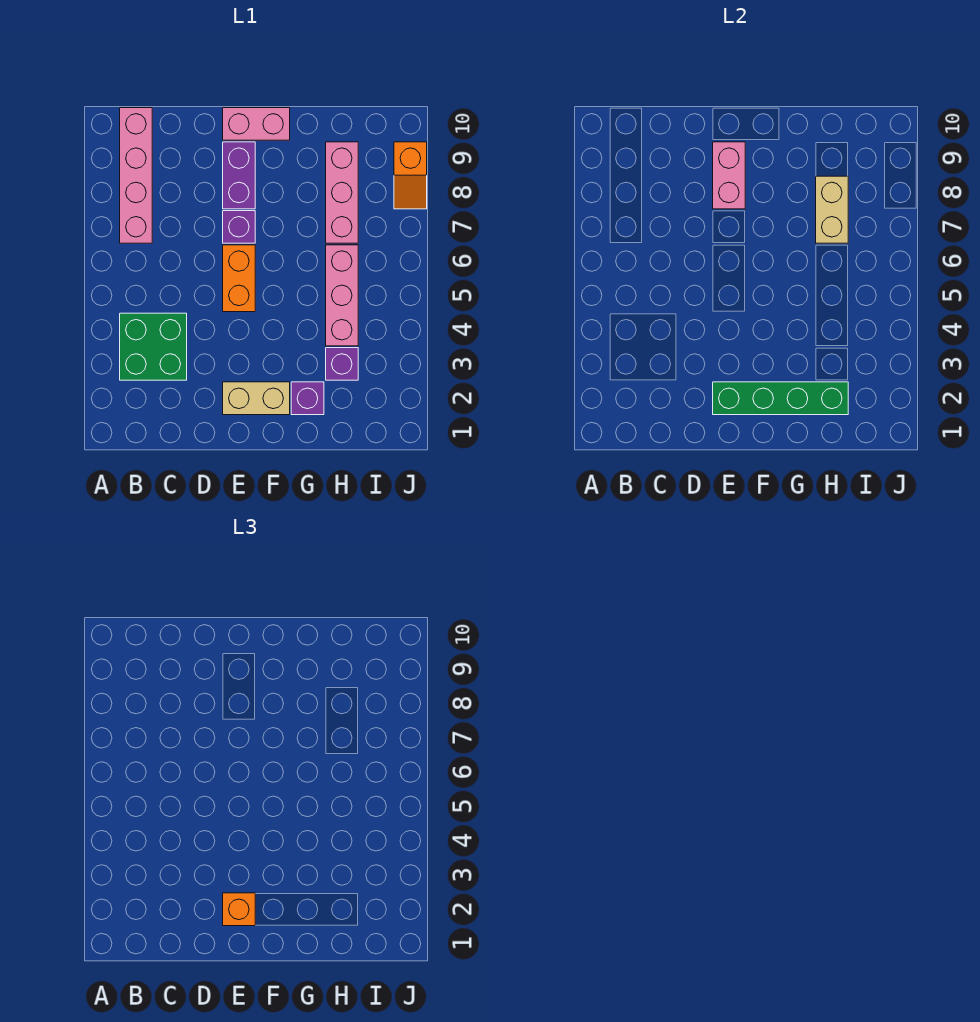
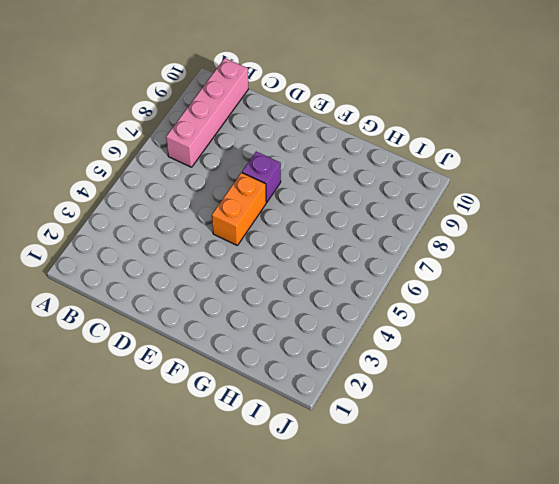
none -> green brick B3:C4 level 1
none -> tan brick E2:F2 level 1
none -> purple brick E8:E9 level 1

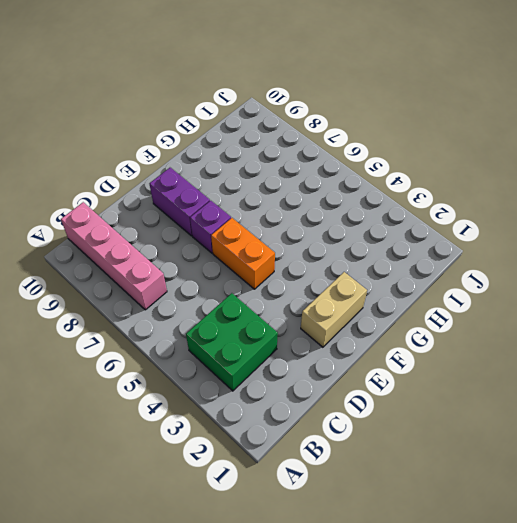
none -> pink brick E10:F10 level 1
none -> purple brick G2 level 1
none -> purple brick H3 level 1

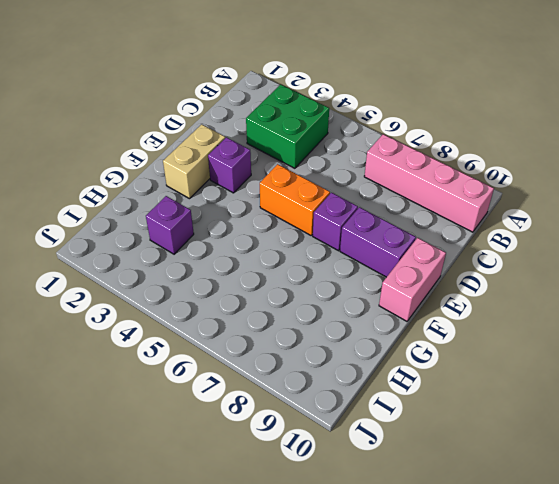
purple brick E3 level 1 -> purple brick G2 level 1
none -> pink brick H4:H6 level 1
none -> pink brick H7:H9 level 1
none -> orange slope J8:J9 level 1 top 9

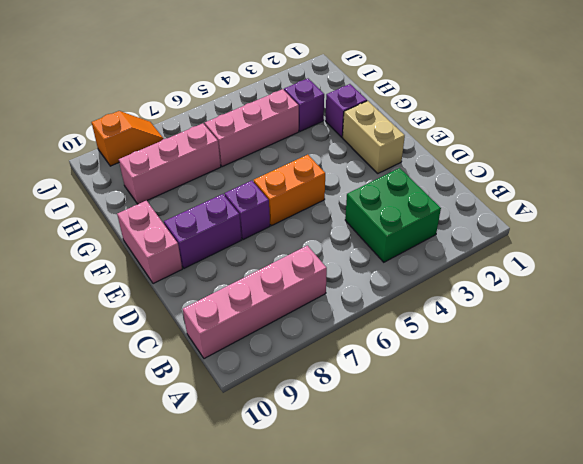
none -> green brick E2:H2 level 2
none -> pink brick E8:E9 level 2
none -> tan brick H7:H8 level 2

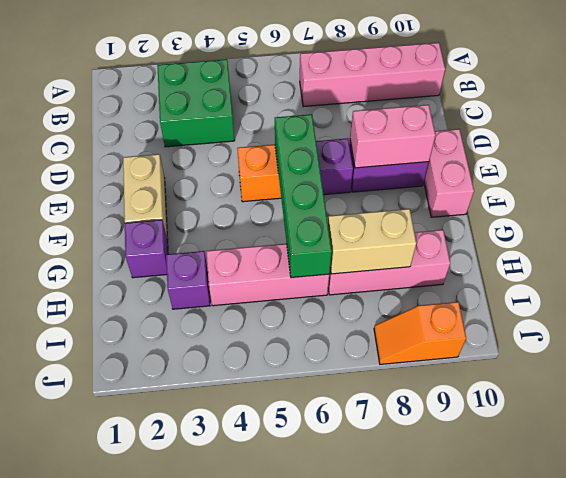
green brick E6:H6 level 2 -> green brick E2:H2 level 2
none -> orange brick E2 level 3

